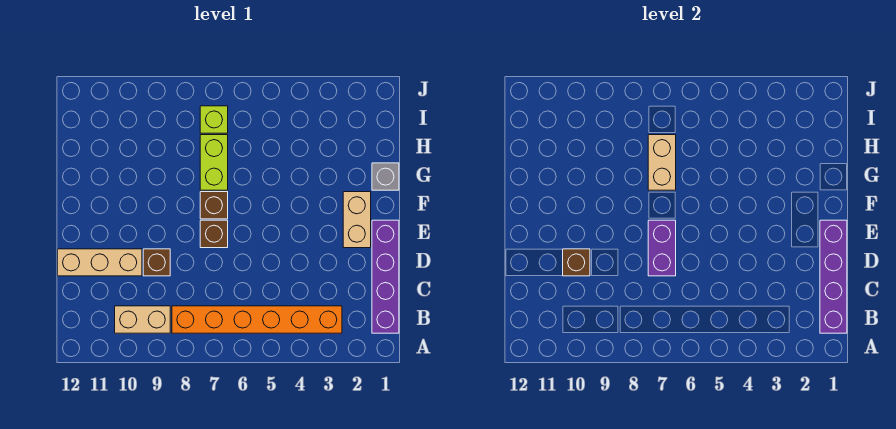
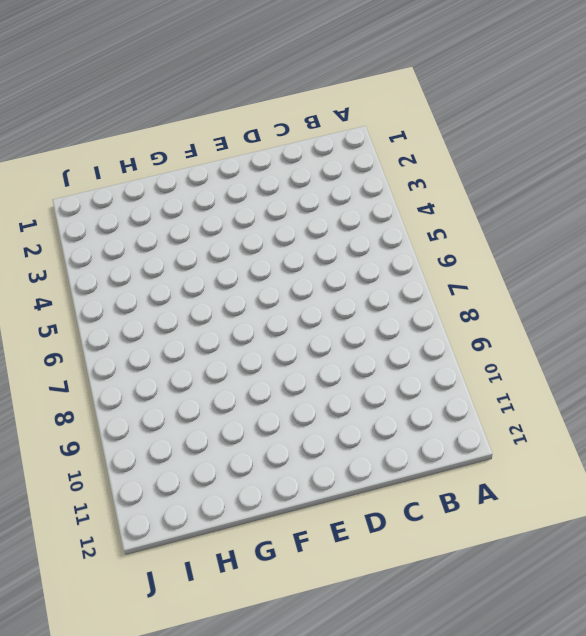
none -> purple brick B1:E1 level 1
none -> orange brick B3:B8 level 1
none -> tan brick B9:B10 level 1

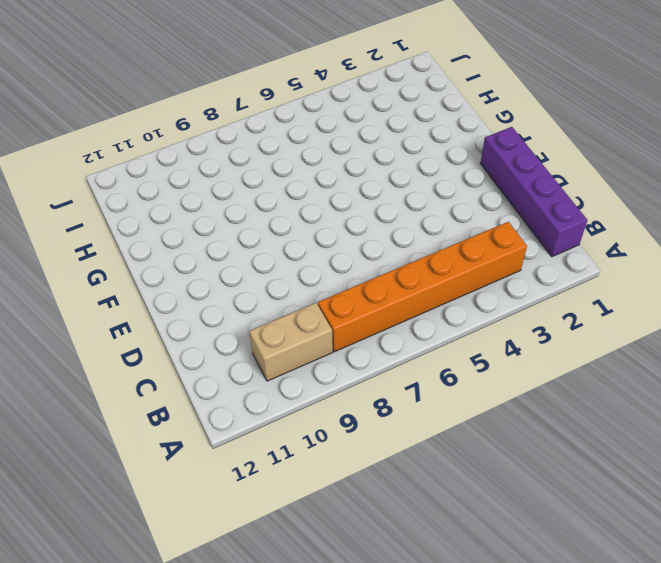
none -> brown brick D9 level 1
none -> tan brick D10:D12 level 1
none -> tan brick E2:F2 level 1

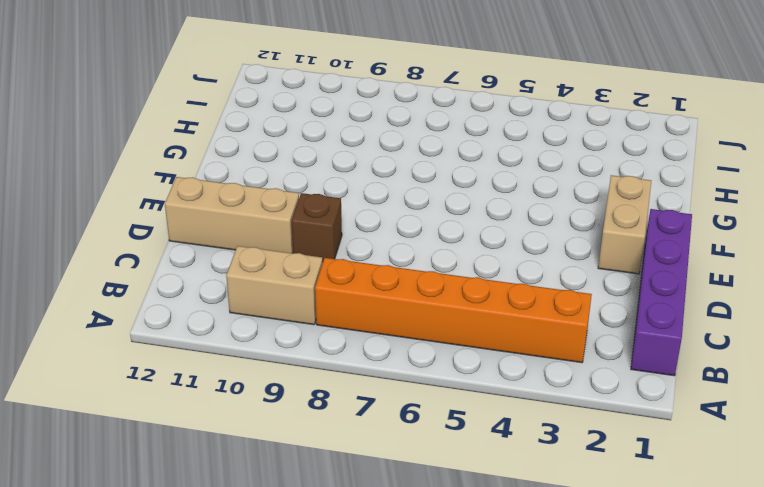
none -> brown brick E7 level 1
none -> brown brick F7 level 1
none -> grey brick G1 level 1

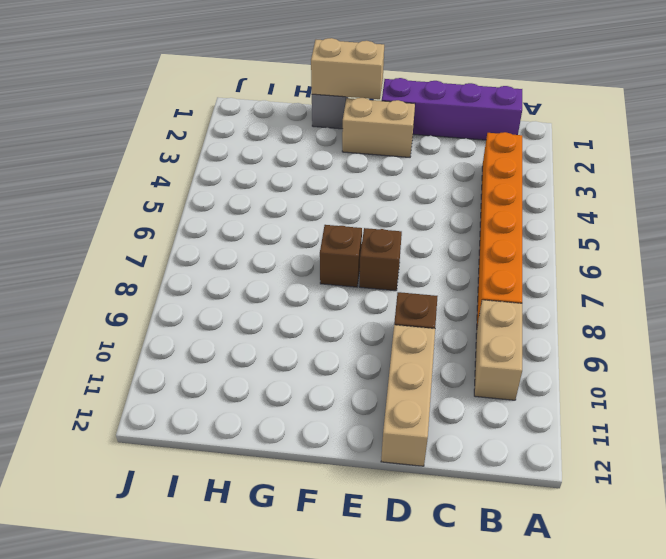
tan brick F1:G1 level 2 -> tan brick G7:H7 level 2
none -> lime brick G7:H7 level 1
none -> lime brick I7 level 1
none -> purple brick B1:E1 level 2

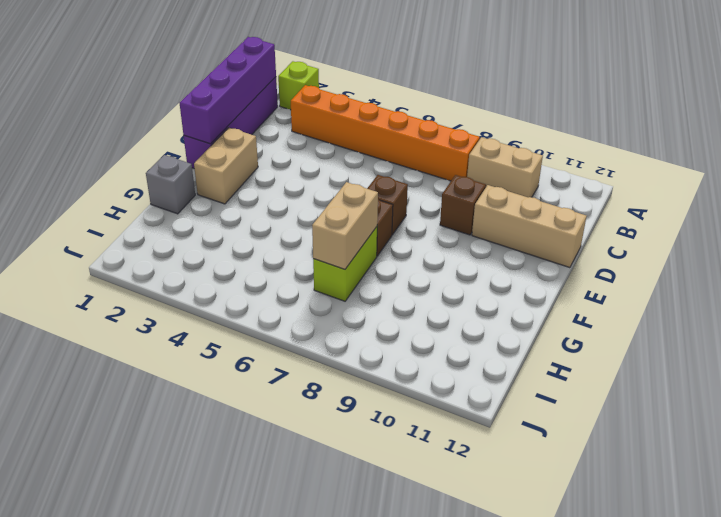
lime brick A2 level 1 -> lime brick I7 level 1
none -> purple brick D7:E7 level 2
none -> brown brick D10 level 2

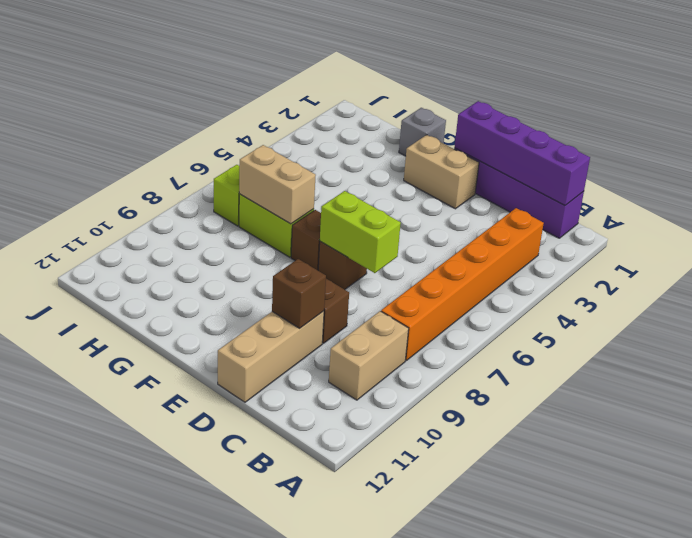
lime brick D7:E7 level 2 -> purple brick D7:E7 level 2

